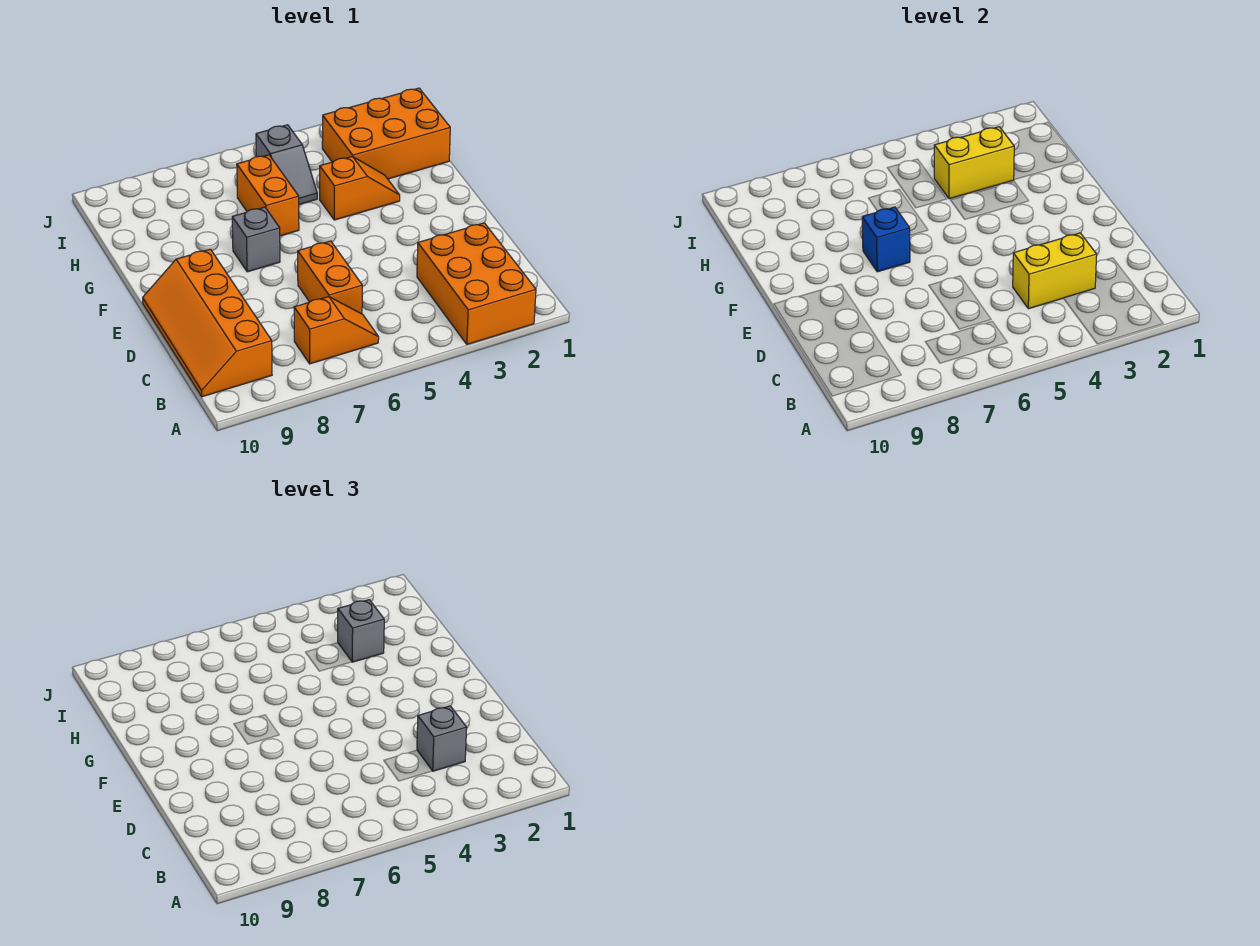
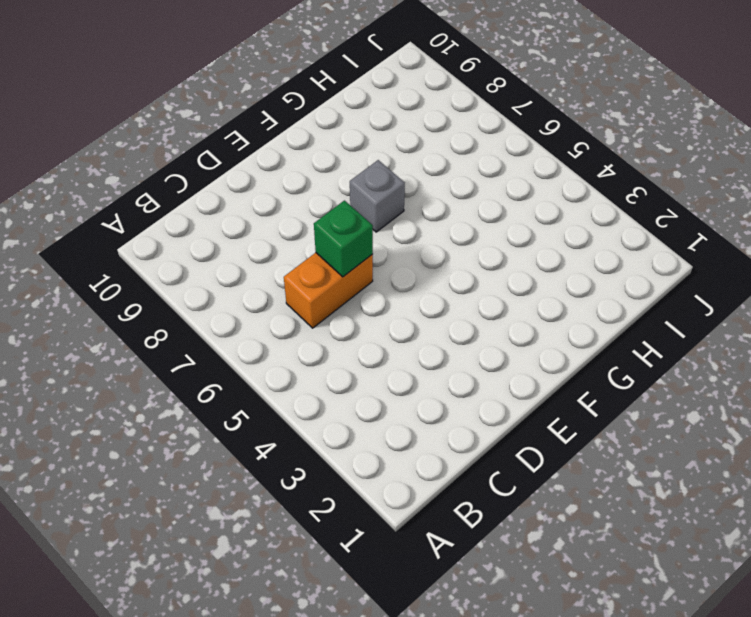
green brick D6 level 2 -> none
none -> orange brick A2:C3 level 1
none -> orange slope B6:B7 level 1 top 7
none -> orange slope B9:E10 level 1 top 9

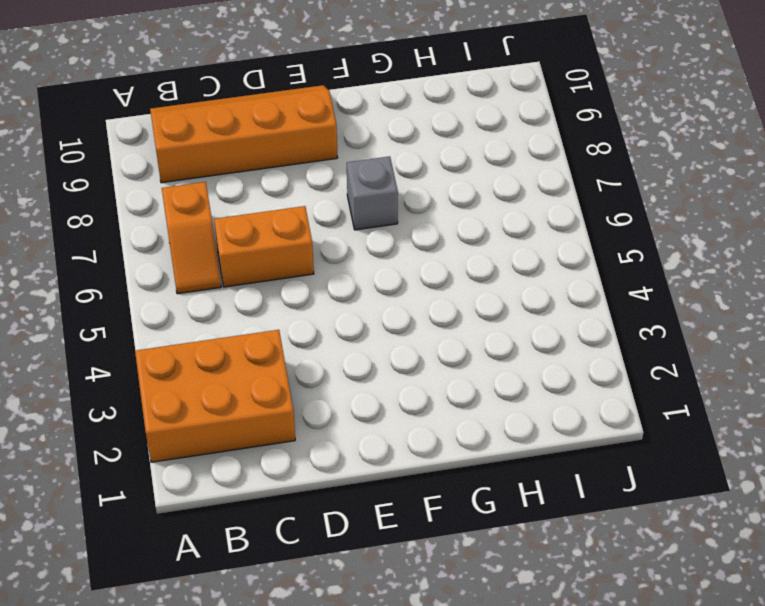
none -> orange slope G3:G4 level 1 top 4
none -> orange brick G6:H6 level 1
none -> orange brick H1:I3 level 1

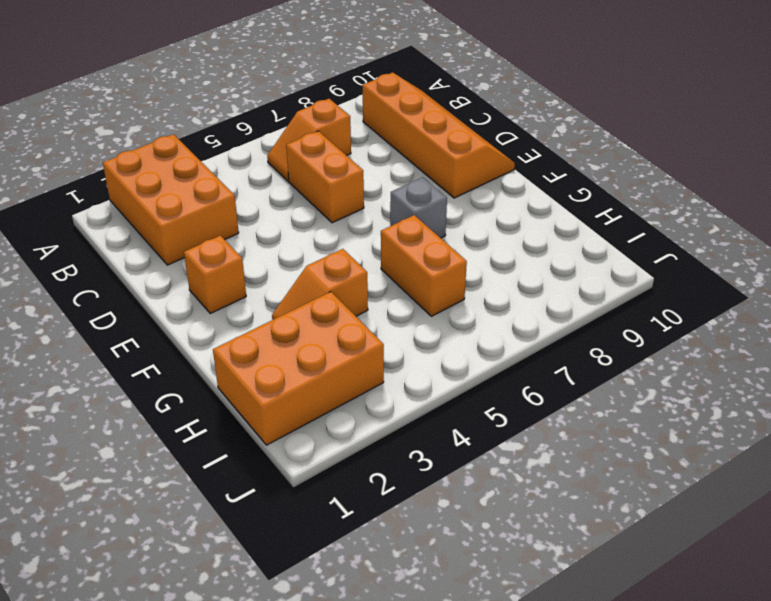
orange brick E2 level 1 -> none
none -> grey slope H5:I5 level 1 top I
none -> yellow brick C3:C4 level 2
none -> blue brick F7 level 2

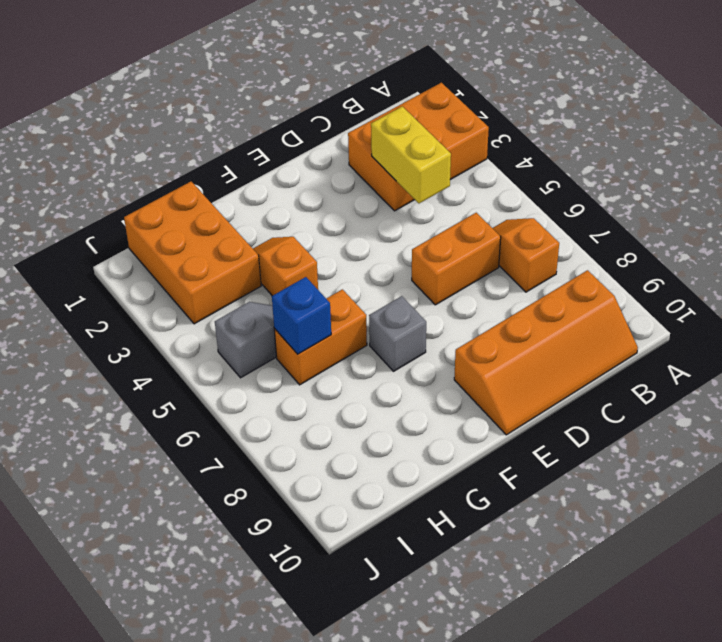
blue brick H6 level 2 -> blue brick F7 level 2
none -> yellow brick H3:H4 level 2
none -> grey brick C3 level 3
none -> grey brick H3 level 3

